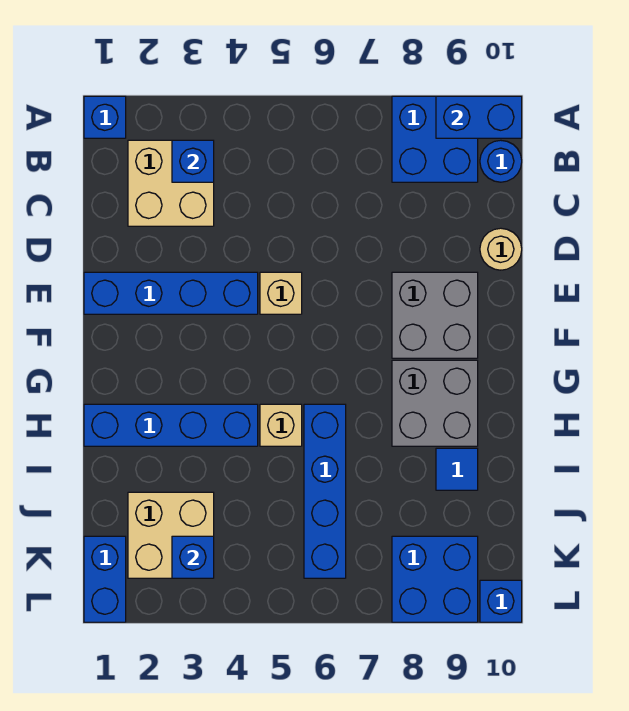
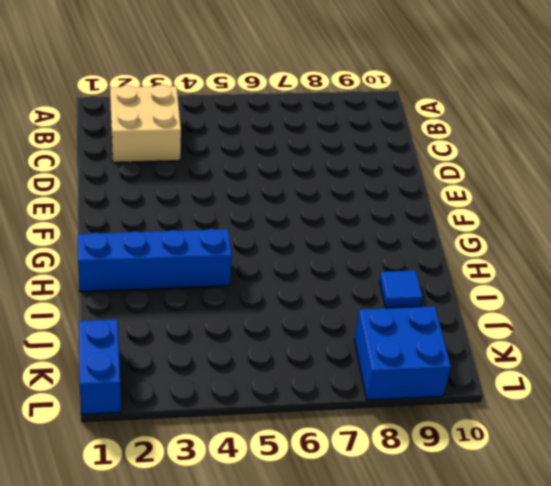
none -> blue brick A1 level 1
none -> blue brick A8:B9 level 1
none -> blue round brick B10 level 1

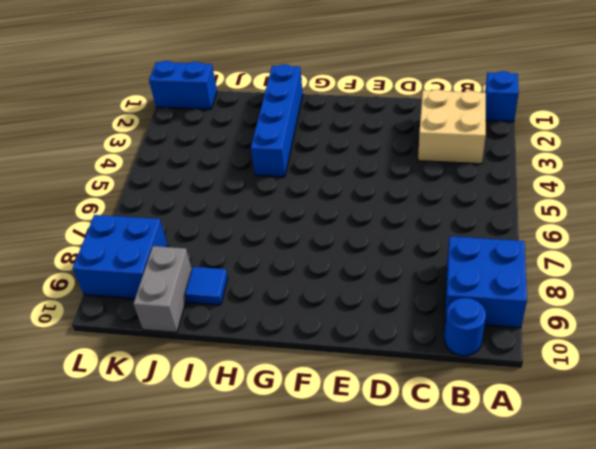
grey brick J9:J10 level 1 -> none
none -> tan round brick D10 level 1
none -> blue brick E1:E4 level 1
none -> tan brick E5 level 1

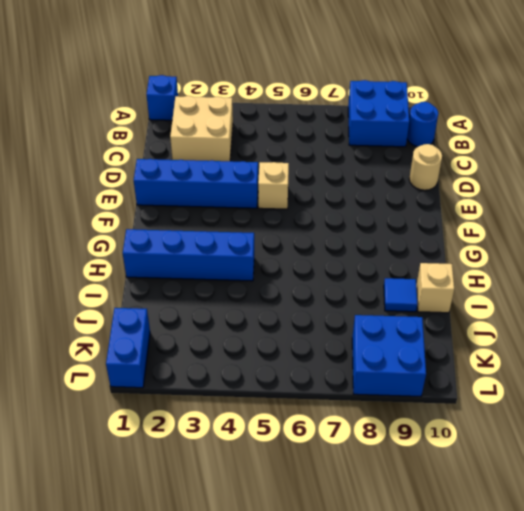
tan brick I10 level 1 -> tan brick H5 level 1
none -> grey brick E8:F9 level 1
none -> grey brick G8:H9 level 1
none -> blue brick H6:K6 level 1

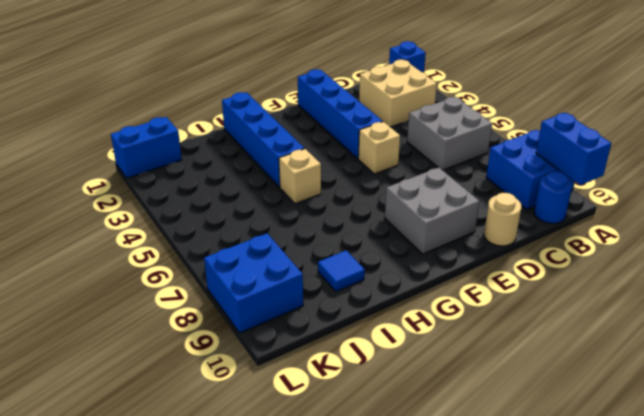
grey brick B5:C6 level 1 -> grey brick G8:H9 level 1
none -> blue brick H6:K6 level 1
none -> tan brick J2:K3 level 1
none -> blue brick L10 level 1

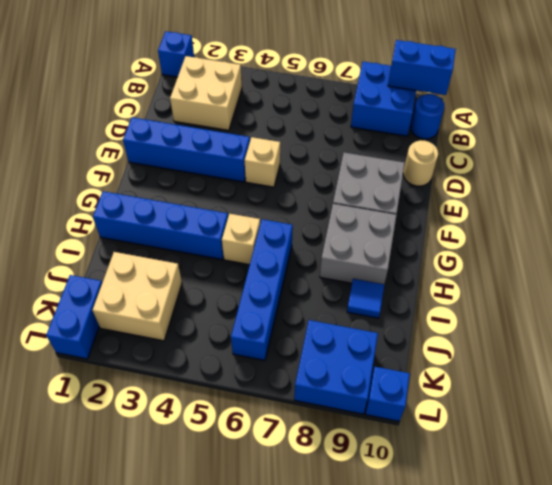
none -> blue brick B3 level 2
none -> blue brick K3 level 2

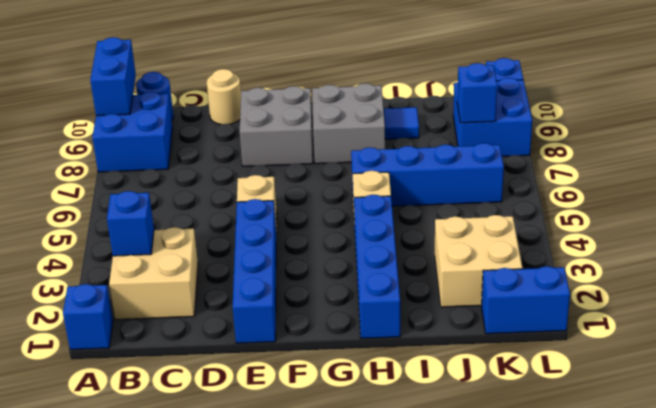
blue brick K8 level 2 -> blue brick K3 level 2

